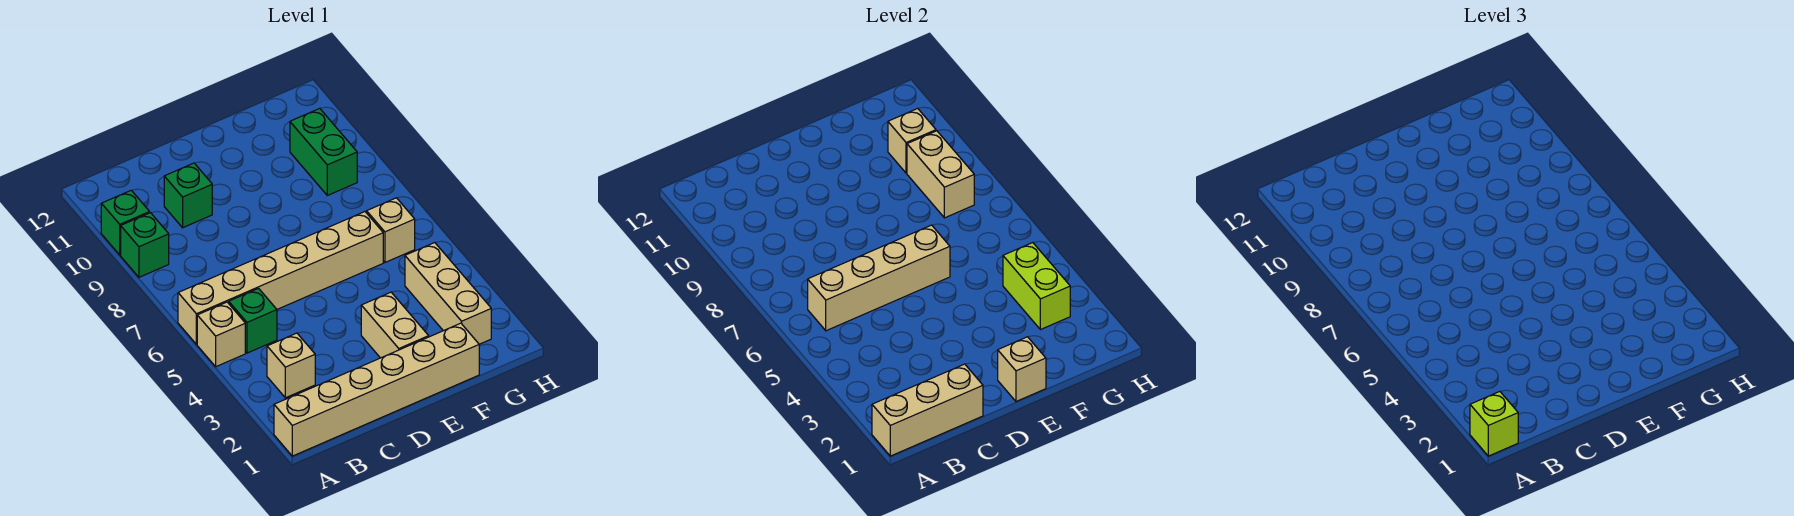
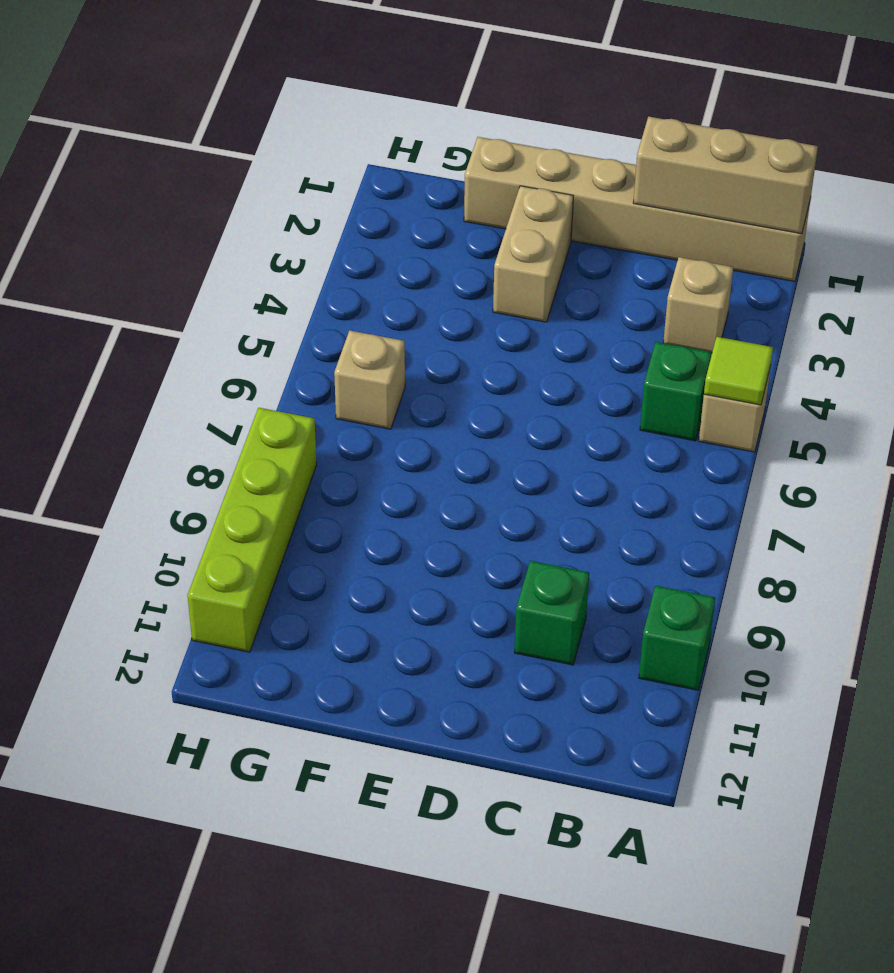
lime tile A5 level 2 -> none
lime brick H8:H11 level 1 -> none
none -> tan brick A6:F6 level 1
none -> green brick A9 level 1
none -> tan brick G2:G4 level 1

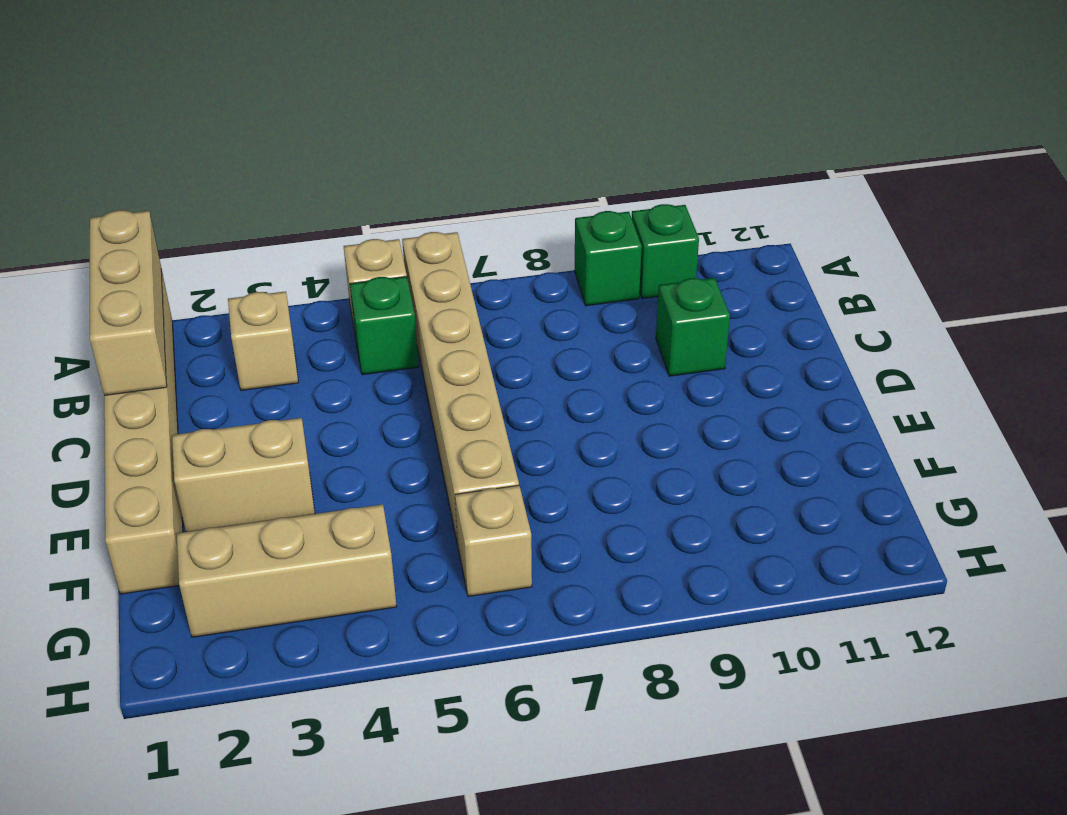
none -> green brick G9:G10 level 1
none -> tan brick B6:E6 level 2
none -> tan brick E1 level 2

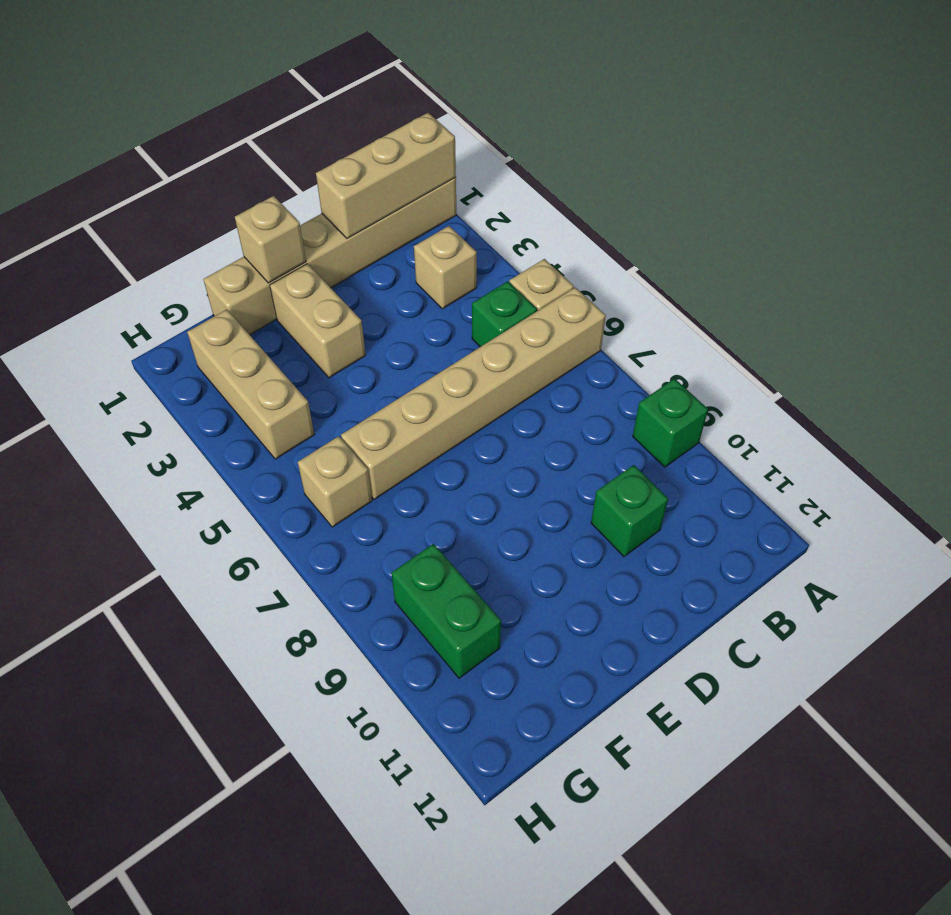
none -> green brick A10 level 1
none -> tan brick B6:E6 level 2
none -> lime brick G3:G4 level 2

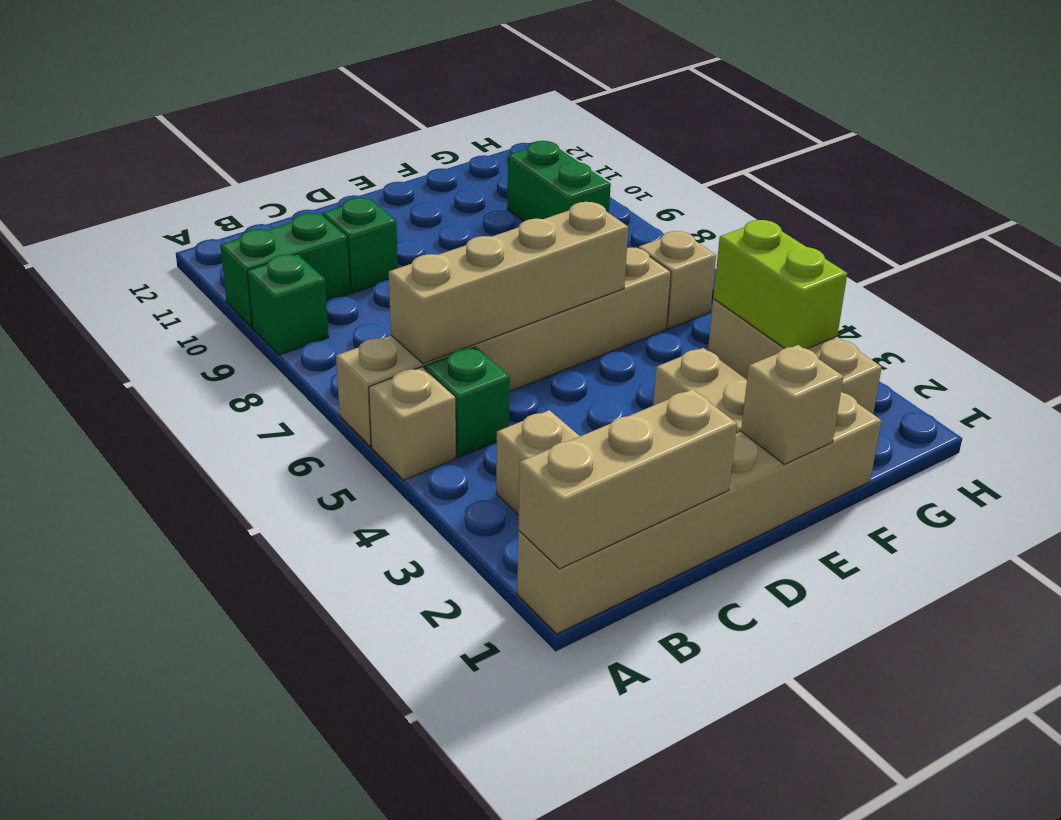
green brick A10:B10 level 1 -> green brick A10 level 1
none -> tan brick G8:G9 level 2
none -> tan brick G10 level 2
none -> lime brick A1 level 3

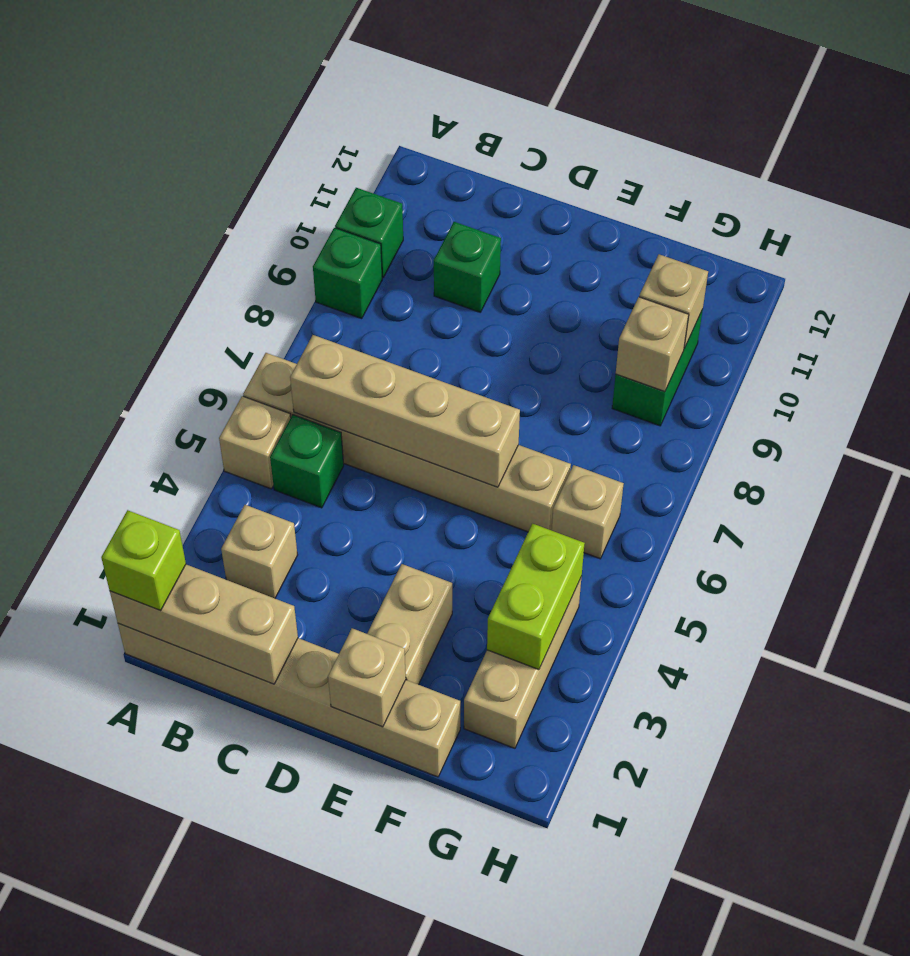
tan brick G9 level 2 -> tan brick G8:G9 level 2

